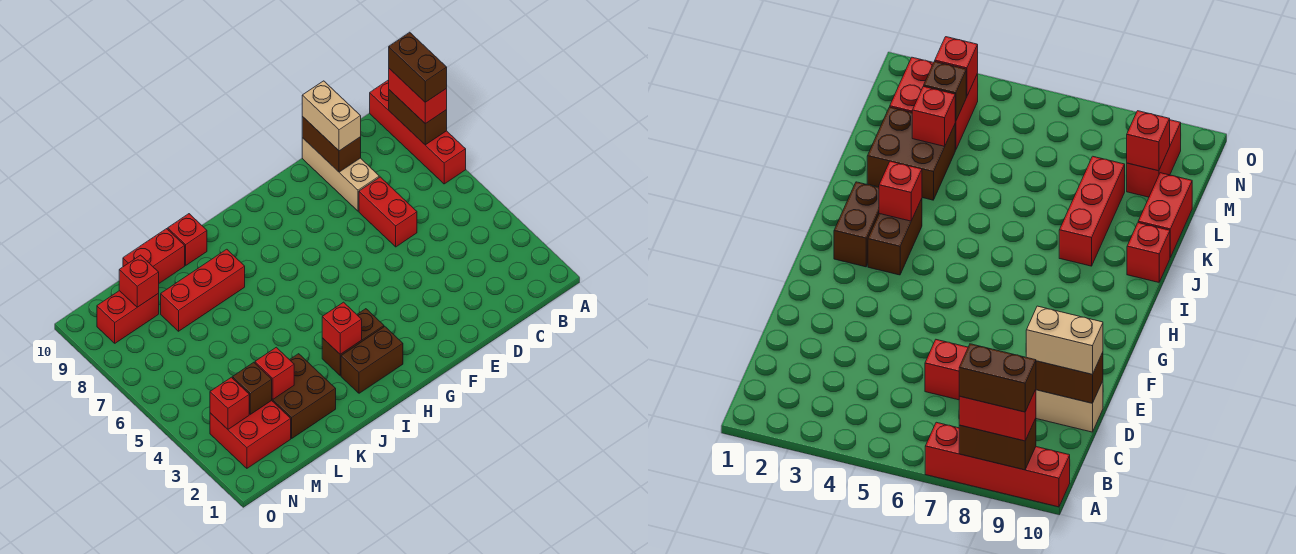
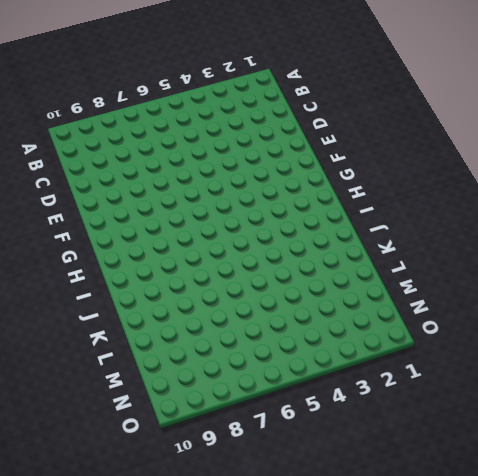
none -> red brick A7:A10 level 1
none -> red brick D6:D7 level 1
none -> tan brick D8:D10 level 1

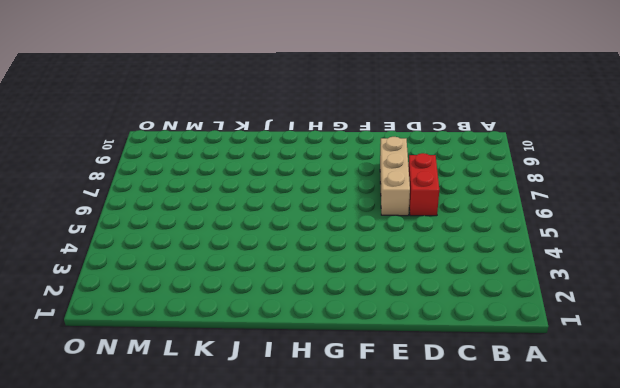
tan brick E6:E8 level 1 -> tan brick D8:D10 level 1
none -> red brick A7:A10 level 1
none -> brown brick H2:I2 level 1
none -> brown brick H3:I3 level 1

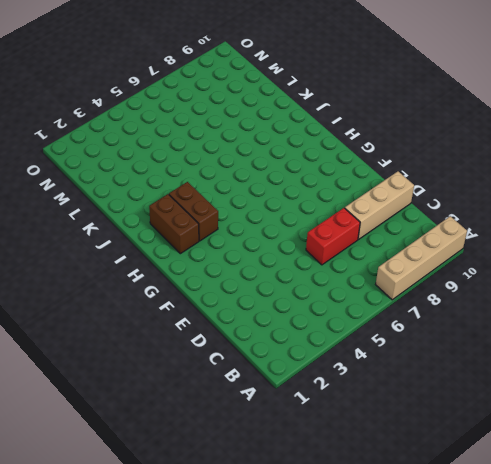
tan brick A7:A10 level 1 -> red brick A7:A10 level 1
none -> red brick J8:L8 level 1
none -> red brick J10 level 1
none -> brown brick K2:L3 level 1

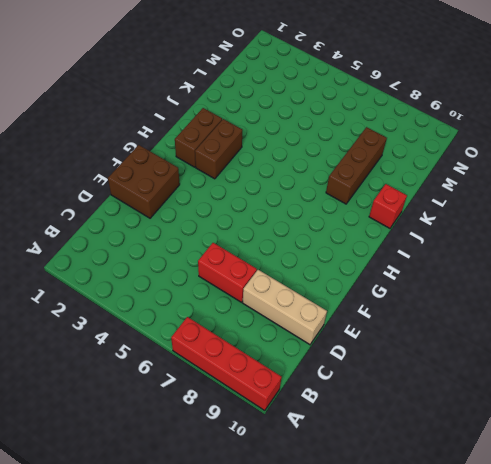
brown brick E1:F2 level 1 -> brown brick K2:L3 level 1
brown brick J8:L8 level 1 -> red brick J8:L8 level 1
none -> red brick K10:L10 level 1
none -> red brick M2:N3 level 1
none -> red brick M9:N9 level 1

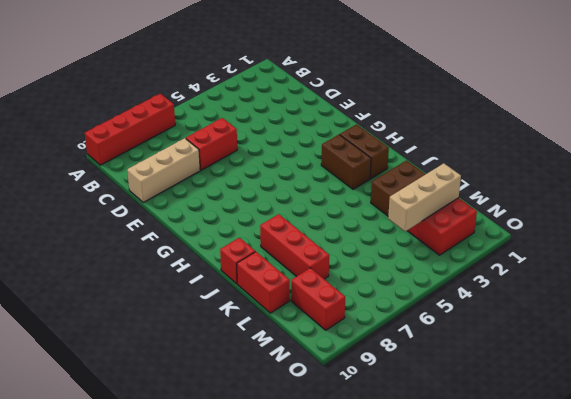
tan brick M2:M4 level 2 -> brown brick M3 level 2
none -> brown brick A8:A9 level 2
none -> brown brick D9:D10 level 2
none -> red brick I3 level 2

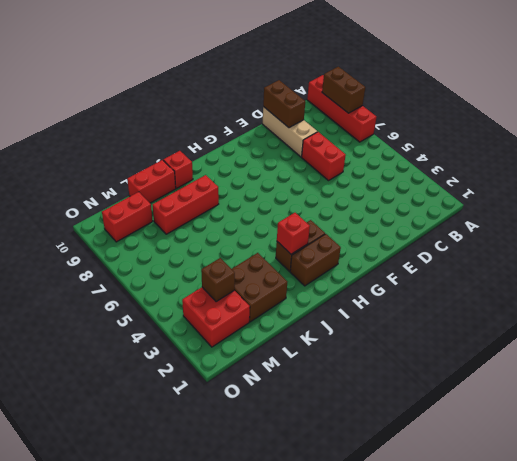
none -> red brick L3 level 2
none -> red brick M9 level 2
none -> red brick N3 level 2

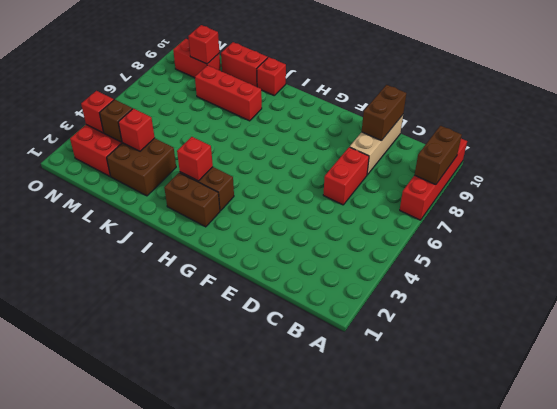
none -> red brick A8:A9 level 3
none -> tan brick D9:D10 level 3
none -> brown brick A8:A9 level 4

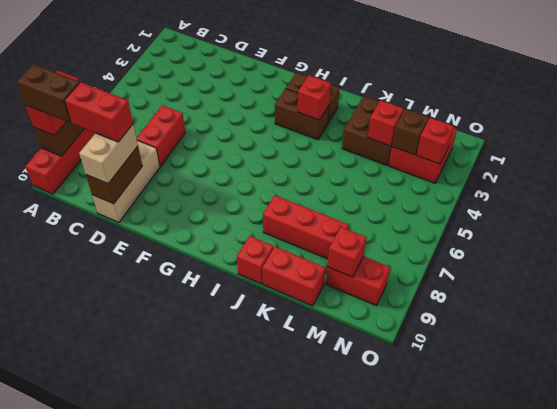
brown brick A9:B9 level 4 -> brown brick A8:A9 level 4
red brick C9:D9 level 4 -> none

